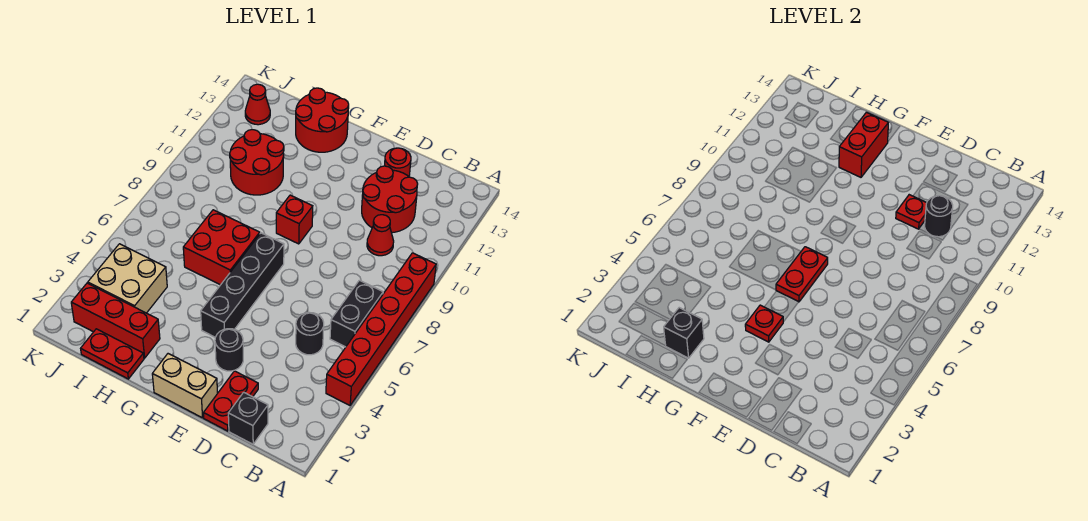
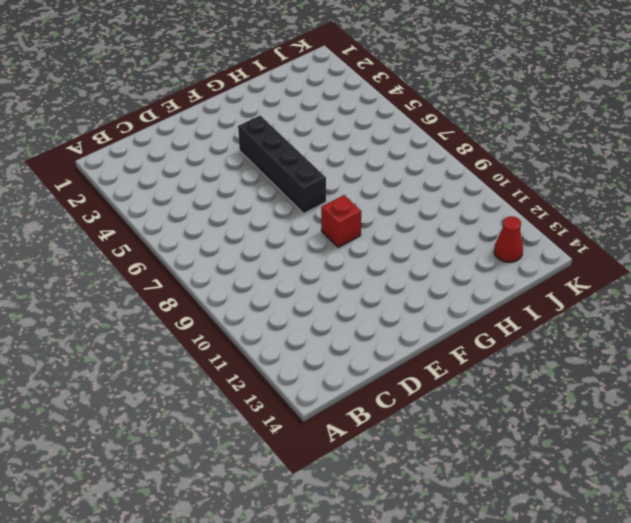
none -> red brick A4:A9 level 1
none -> black brick B6:B7 level 1
none -> black brick C1 level 1

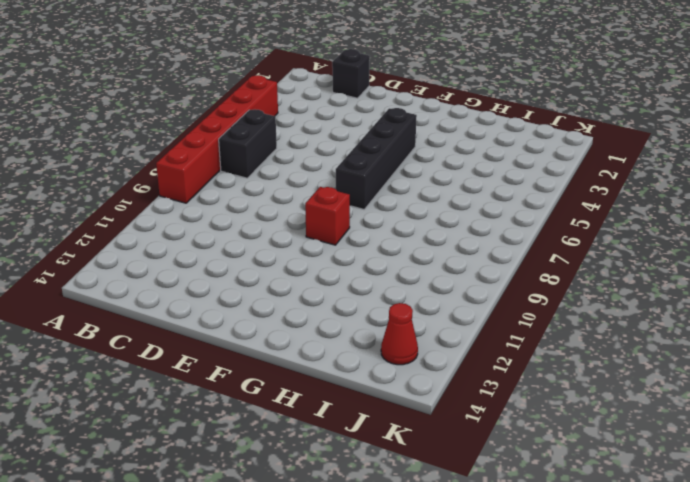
none -> black round brick C5 level 1
none -> red cone C10 level 1
none -> red round brick C11:D12 level 1

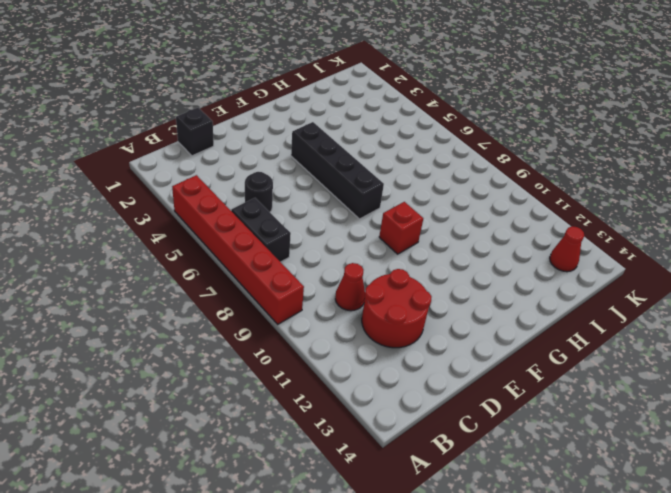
none -> red plate D1:D2 level 1
none -> red round brick D13 level 1
none -> tan brick E1:F1 level 1

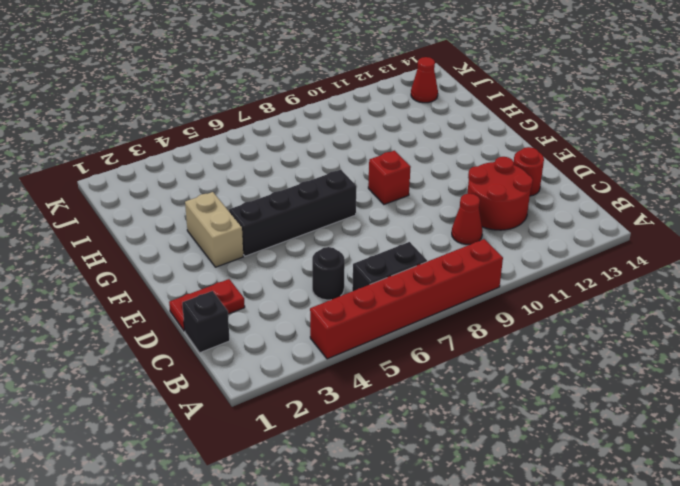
tan brick F3:G3 level 1 -> tan brick E1:F1 level 1
none -> black round brick E3 level 1
none -> red brick G6:H7 level 1
none -> red round brick G13:H14 level 1

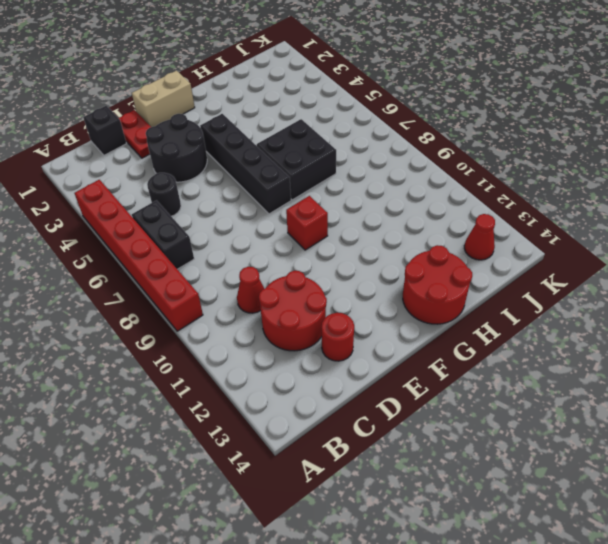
black round brick D3:E4 level 1 -> black round brick E3 level 1
black brick G6:H7 level 1 -> red brick G6:H7 level 1
none -> red plate H1:I1 level 1
none -> red brick H2:J2 level 1
none -> red round brick H10:I11 level 1

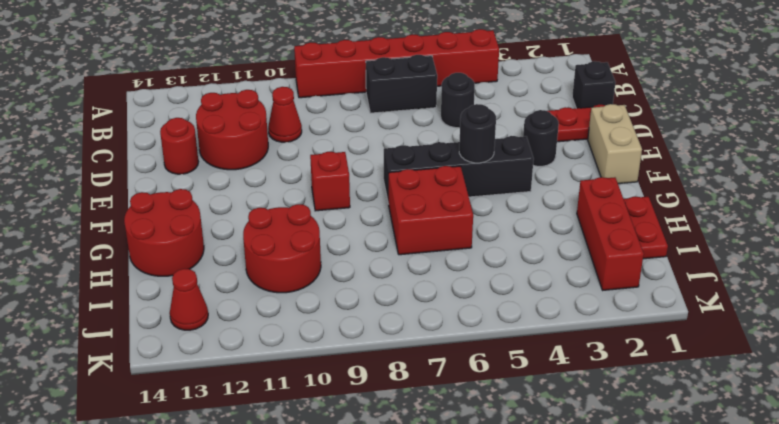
black round brick F5 level 2 -> black round brick C11 level 2
none -> tan brick I3:J4 level 1
none -> red plate D11 level 2
none -> red plate F4 level 2

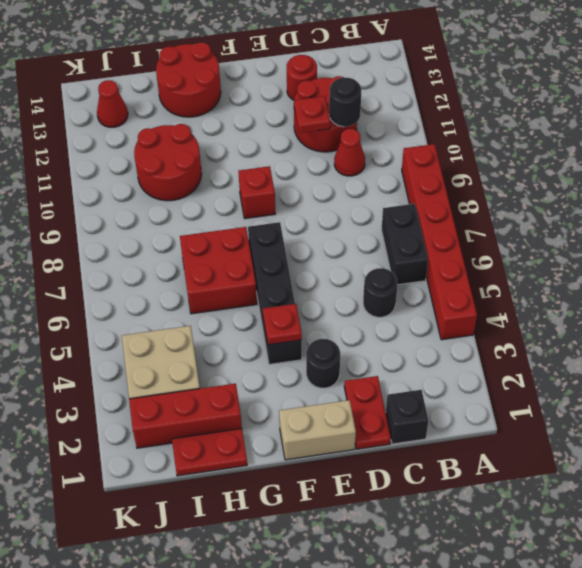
none -> red plate F6:F7 level 2
none -> red brick G12:G13 level 2
none -> black brick H2 level 2

